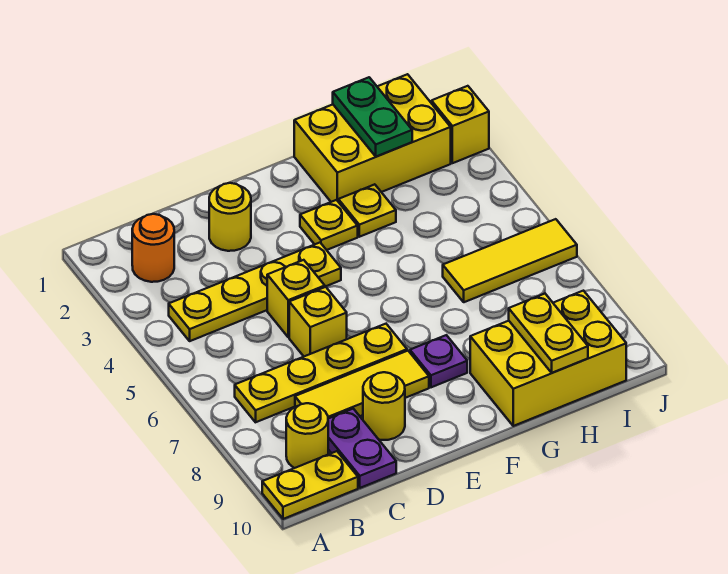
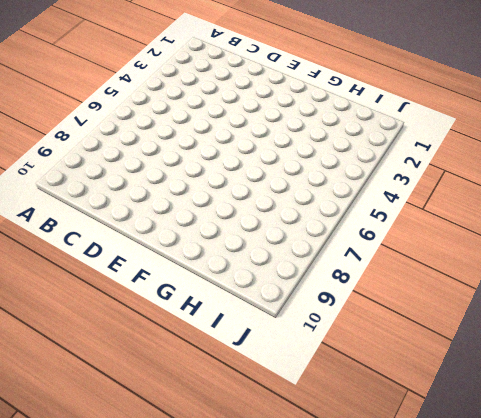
none -> yellow plate A10:B10 level 1
none -> orange round brick B2 level 1
none -> yellow plate B4:E4 level 1

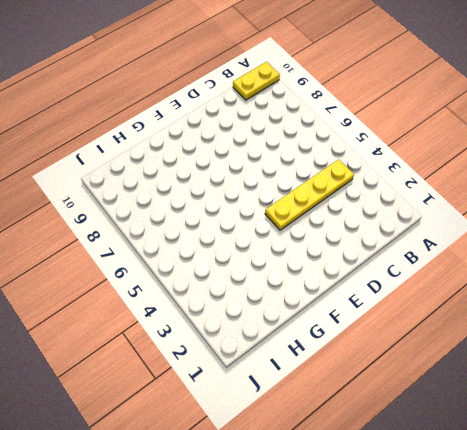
none -> orange round brick B2 level 1
none -> yellow plate B7:E7 level 1
none -> yellow round brick B9 level 1

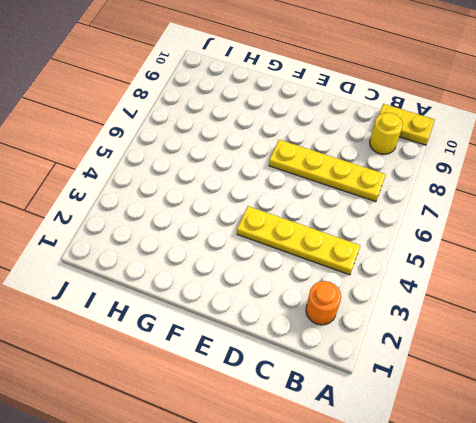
none -> yellow tile C8:E8 level 1
none -> purple plate C9:C10 level 1
none -> yellow round brick D2 level 1

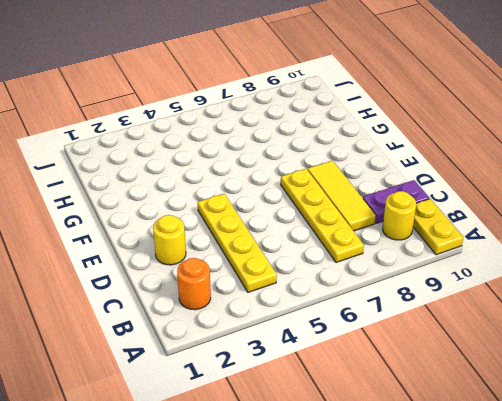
none -> yellow brick D5 level 1
none -> yellow brick D6 level 1
none -> yellow round brick D9 level 1

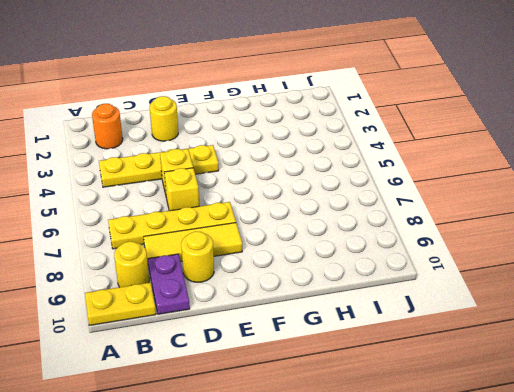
none -> yellow plate F3 level 1
none -> purple plate F8 level 1
none -> yellow brick G1:I2 level 1

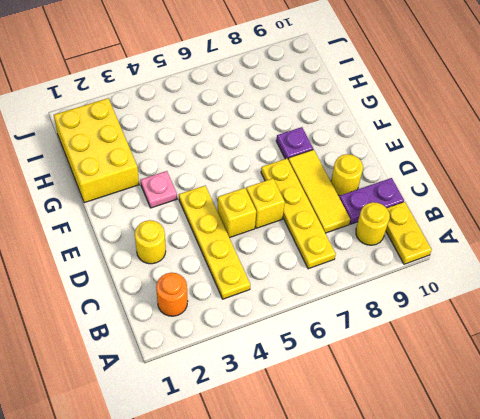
pink plate F3 level 1 -> yellow plate F3 level 1
none -> yellow plate G3 level 1
none -> yellow brick G9:I10 level 1
none -> yellow tile H6:J6 level 1

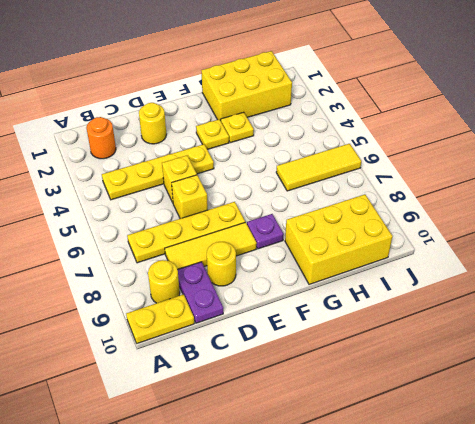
none -> yellow brick J2 level 1
none -> green plate H1:H2 level 2
none -> yellow plate H9:H10 level 2

